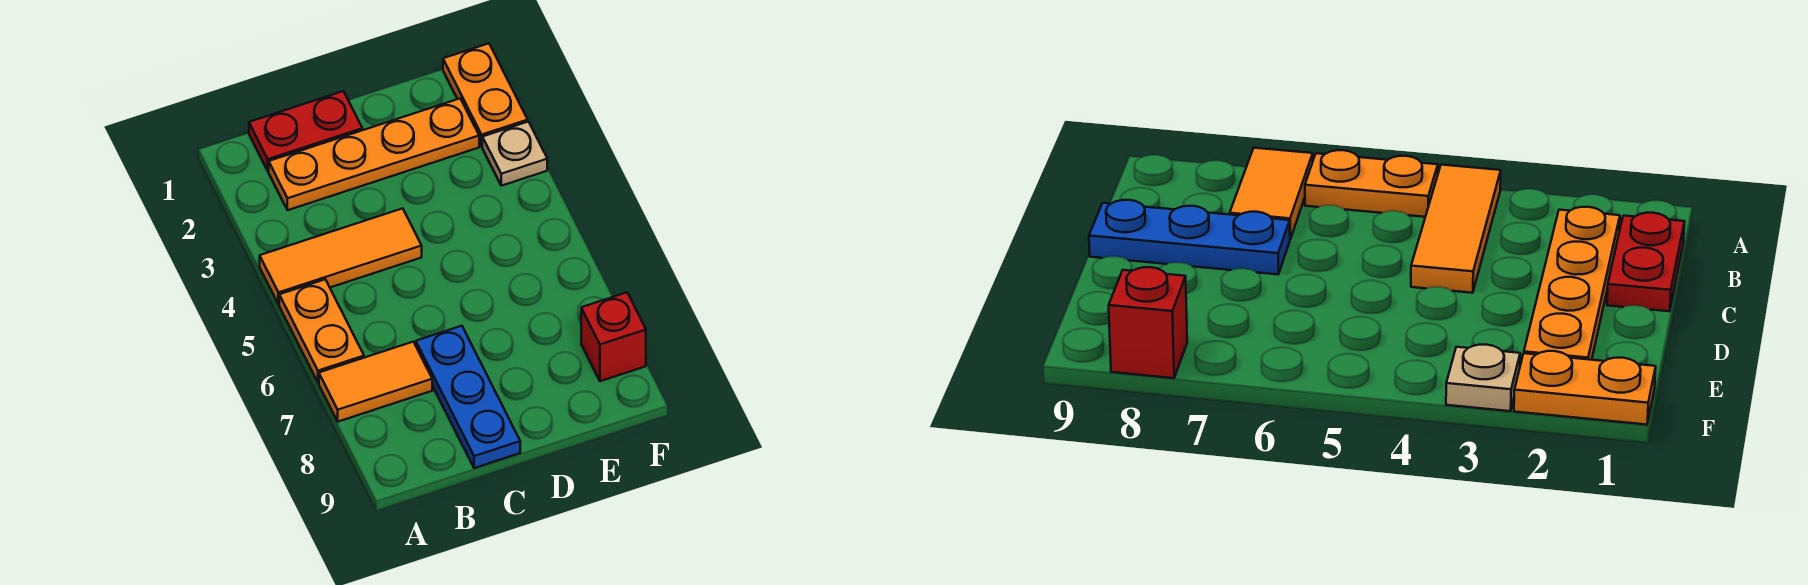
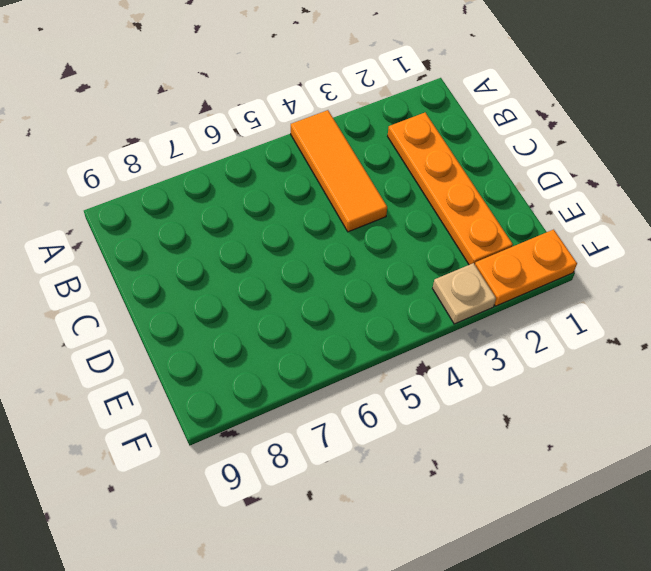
none -> orange plate A5:A6 level 1
none -> orange tile A7:B7 level 1

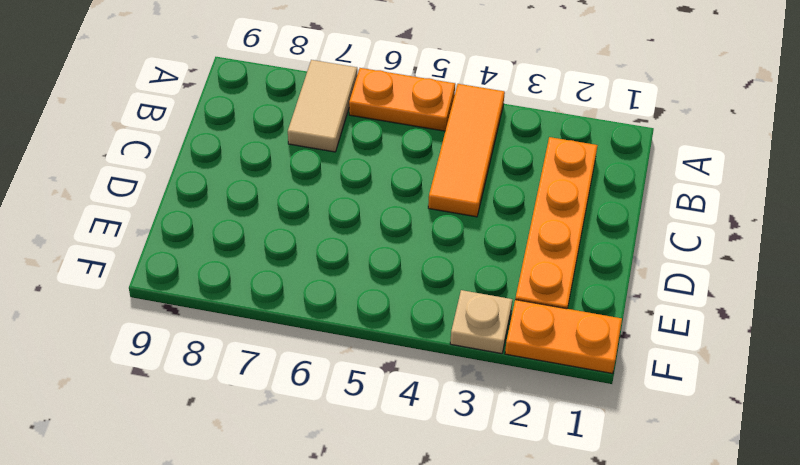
tan tile A7:B7 level 1 -> orange tile A7:B7 level 1
none -> red plate B1:C1 level 1
none -> blue plate C7:C9 level 1

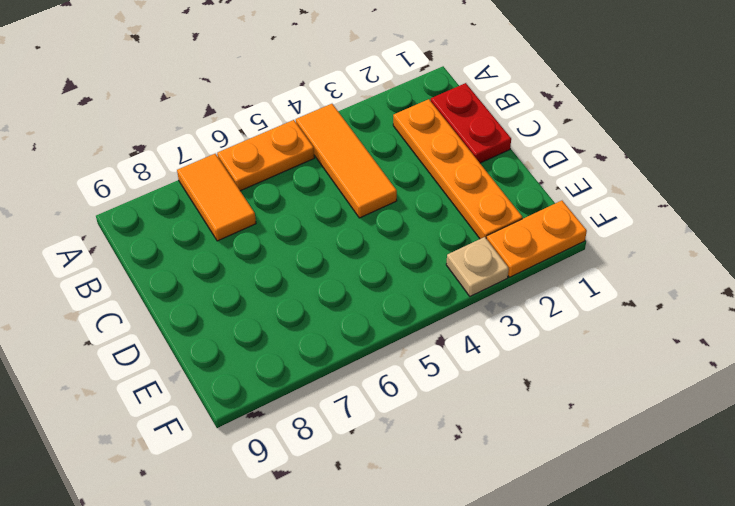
none -> blue plate C7:C9 level 1
none -> red brick F8 level 1

